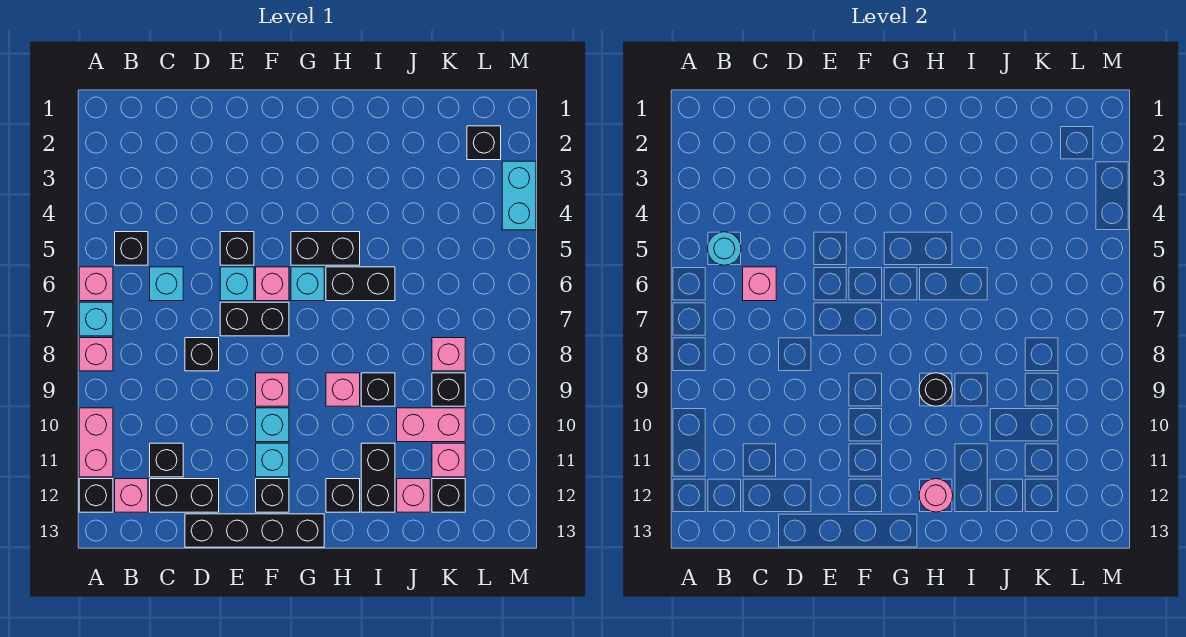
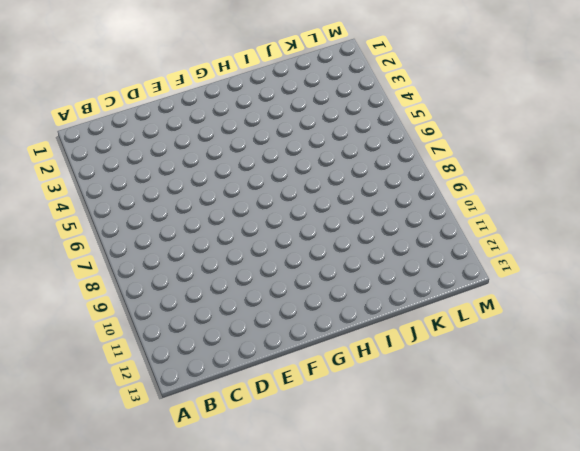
none -> pink brick A6 level 1
none -> cyan brick A7 level 1
none -> pink brick A8 level 1
none -> pink brick A10:A11 level 1

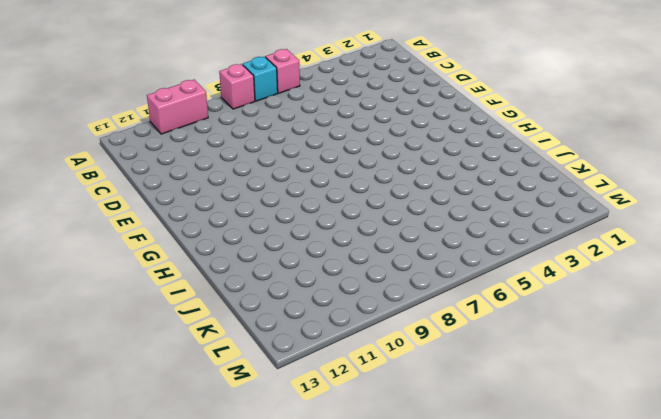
none -> black brick A12 level 1
none -> black brick B5 level 1
none -> pink brick B12 level 1
none -> cyan brick C6 level 1

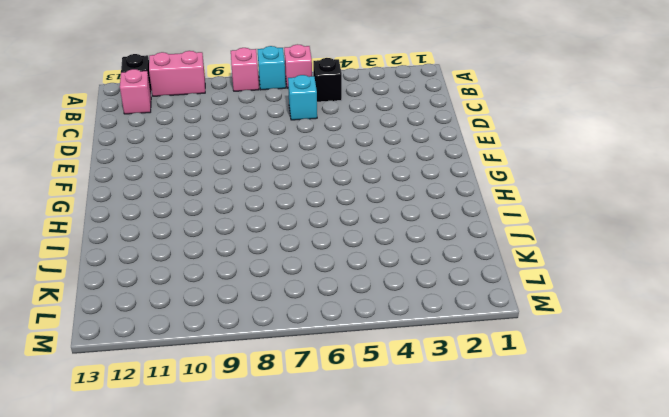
none -> black brick C11 level 1
none -> black brick C12:D12 level 1
none -> black brick D8 level 1
none -> black brick D13:G13 level 1

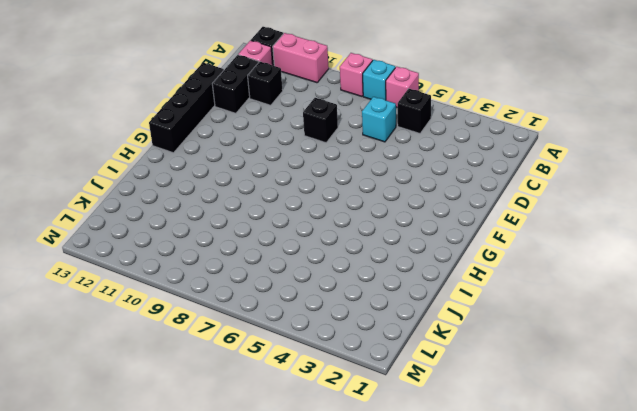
none -> black brick E5 level 1
none -> cyan brick E6 level 1
none -> black brick E7:F7 level 1
none -> pink brick F6 level 1

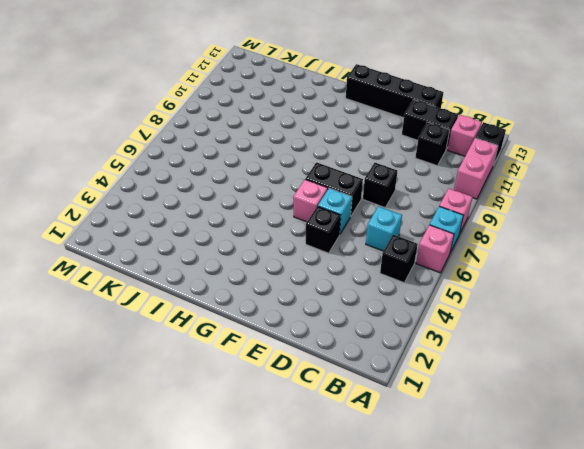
none -> pink brick F9 level 1
none -> cyan brick F10 level 1
none -> cyan brick F11 level 1
none -> black brick F12 level 1

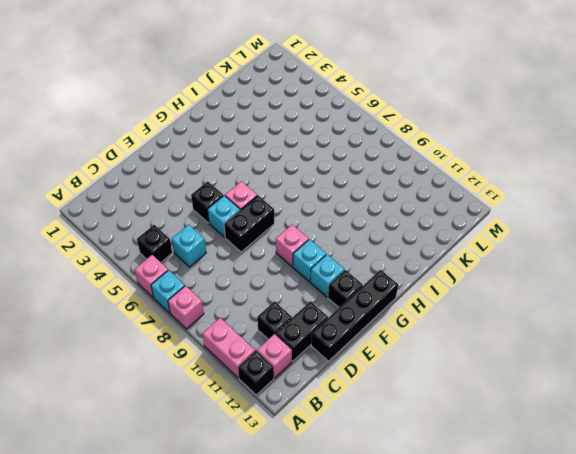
none -> black brick D8 level 1
none -> black brick G5:H5 level 1
none -> cyan brick G6 level 1
none -> black brick H6:I6 level 1

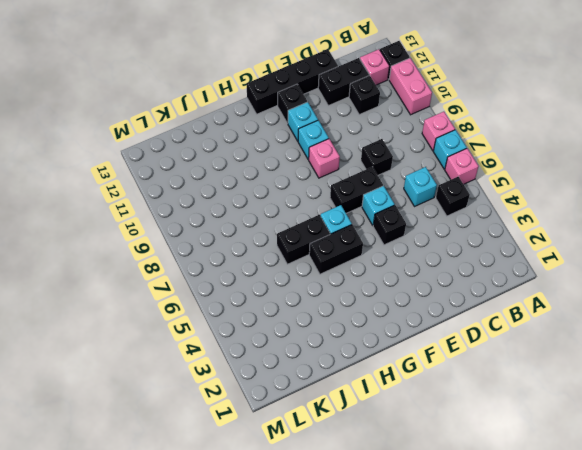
none -> pink brick F6 level 1
none -> pink brick H9 level 1
none -> black brick H12 level 1
none -> black brick I9 level 1

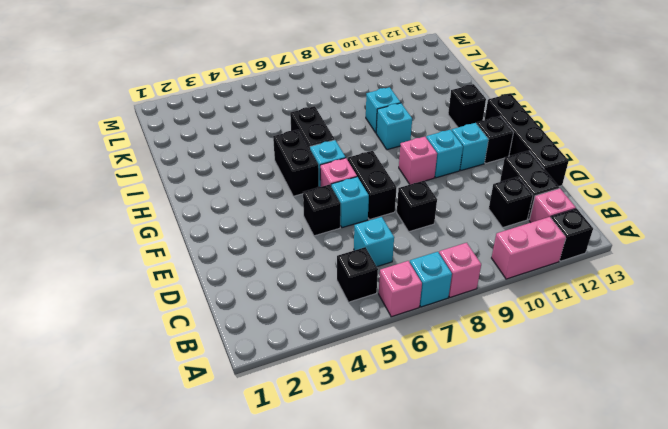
cyan brick H9 level 1 -> pink brick H9 level 1
cyan brick I9 level 1 -> black brick I9 level 1
none -> black brick I11:I12 level 1
none -> pink brick J10:K10 level 1
none -> pink brick J12 level 1
none -> pink brick K8 level 1

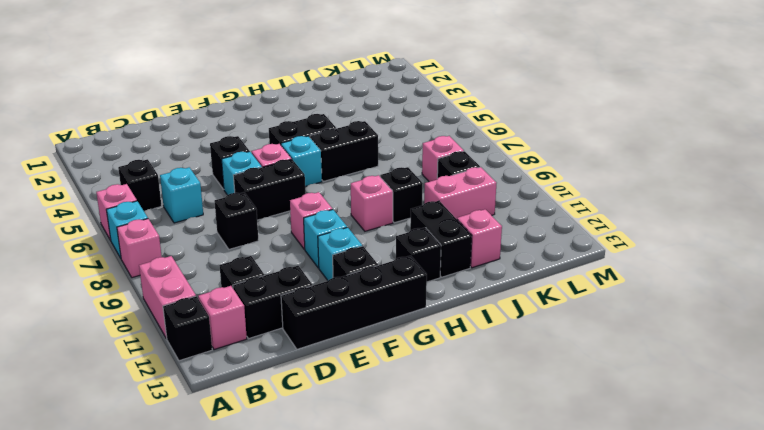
none -> pink brick K11 level 1
none -> black brick K12 level 1
none -> black brick L2 level 1
none -> cyan brick M3:M4 level 1

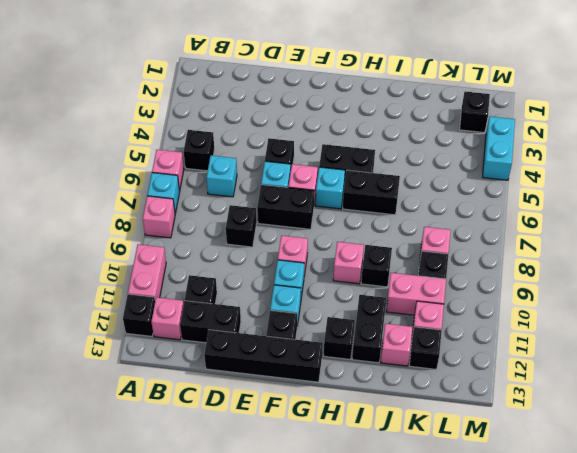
none -> cyan round brick B5 level 2
none -> pink brick C6 level 2
none -> black round brick H9 level 2
none -> pink round brick H12 level 2

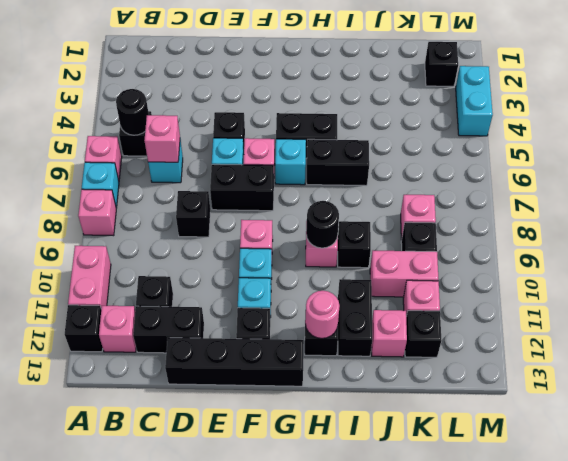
black round brick B5 level 2 -> cyan round brick B5 level 2

